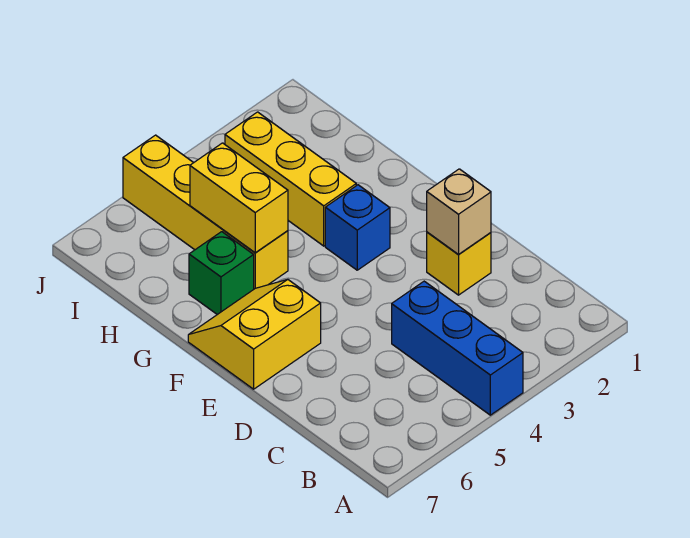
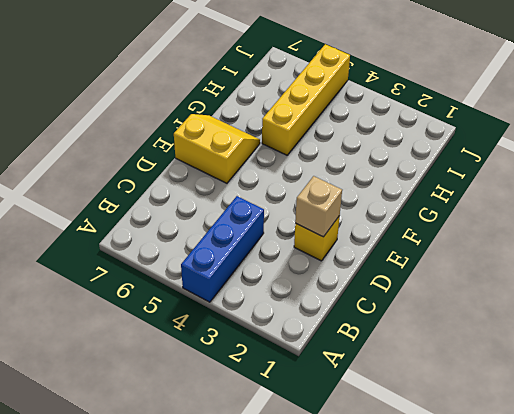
none -> blue brick F3 level 1
none -> yellow brick G3:I3 level 1

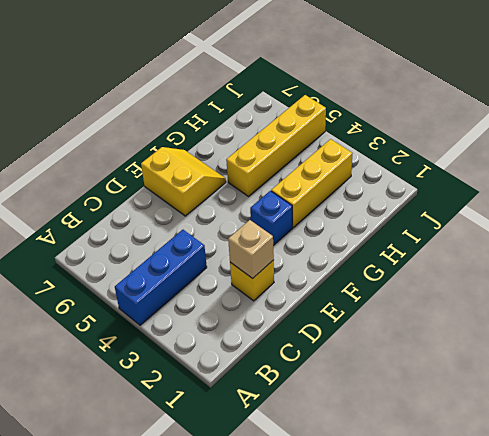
none -> green brick G6 level 1
none -> yellow brick G5:H5 level 2

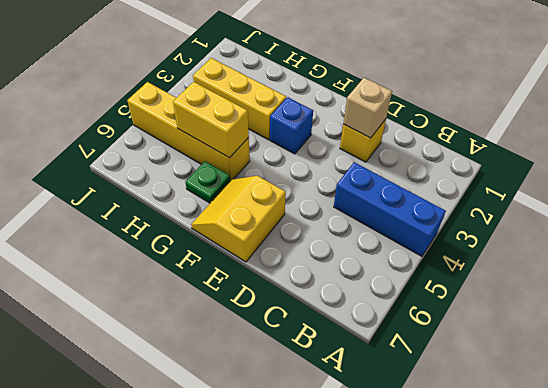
green plate G6 level 1 -> green brick G6 level 1

